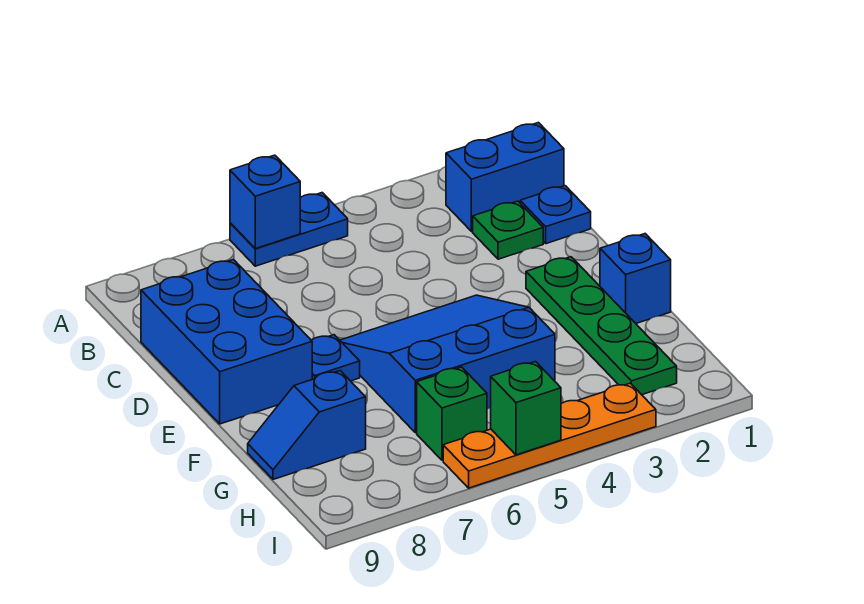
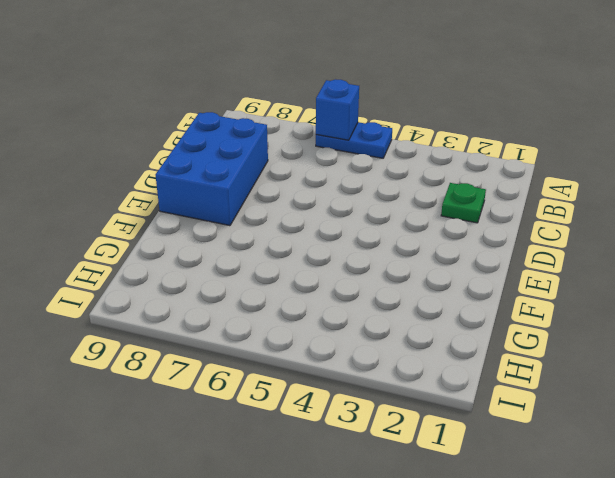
none -> blue brick B1:B2 level 1
none -> blue plate C1 level 1
none -> green plate E2:H2 level 1

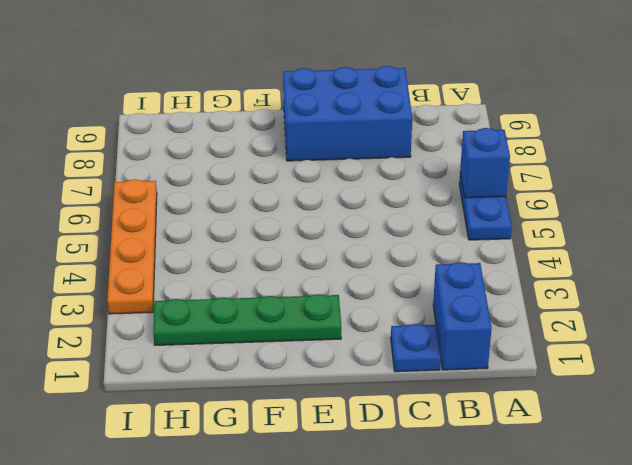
none -> green plate C2 level 1
none -> blue slope E4:G6 level 1 top G
none -> blue plate E7 level 1

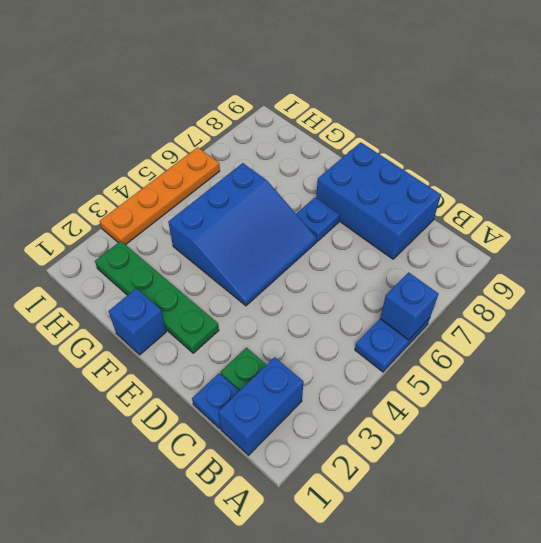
none -> blue slope G8:G9 level 1 top 8
none -> green brick H6 level 1
none -> green brick I5 level 2

